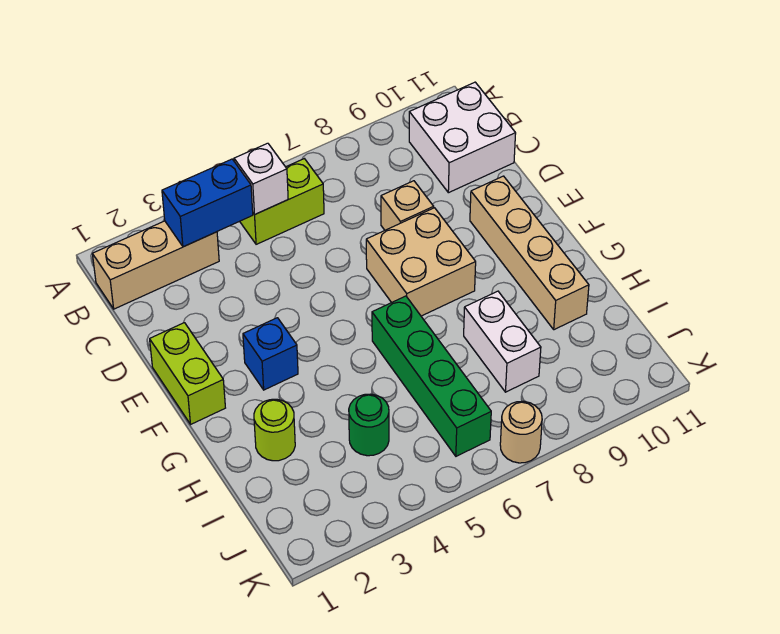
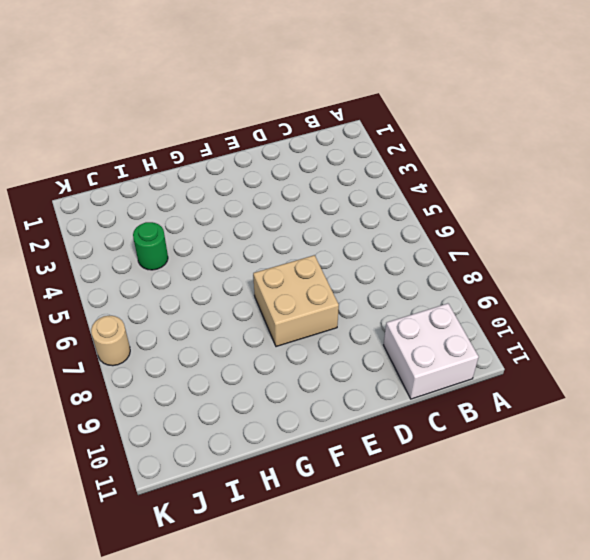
none -> tan brick B1:B3 level 1
none -> lime brick B5:B6 level 1
none -> tan brick D8 level 1

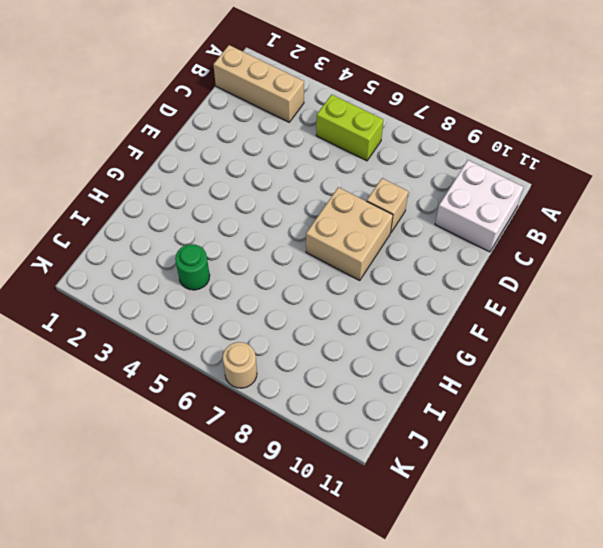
none -> lime brick E1:F1 level 1
none -> tan brick E10:H10 level 1
none -> blue brick F3 level 1

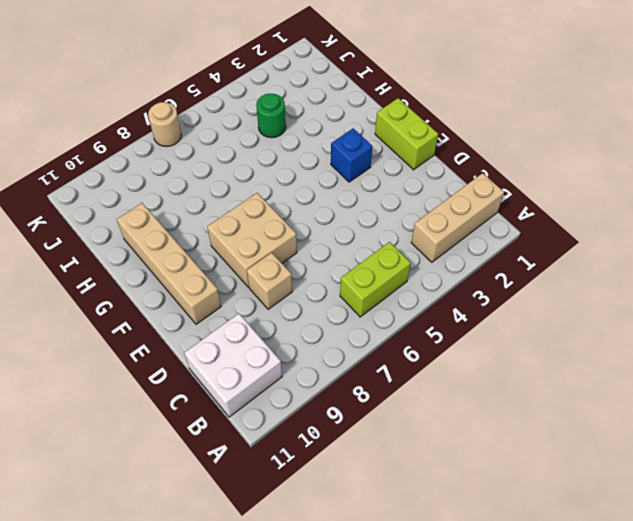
none -> green brick G6:J6 level 1
none -> lime round brick H2 level 1
none -> white brick H8:I8 level 1

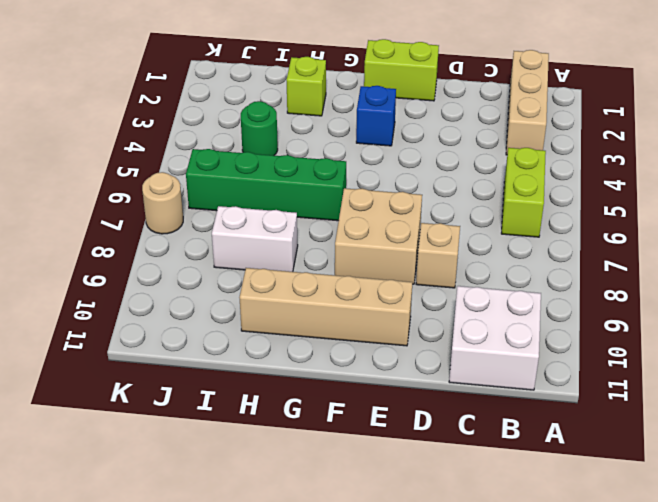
lime brick H2 level 1 -> lime round brick H2 level 1
none -> blue brick B3:B4 level 2
none -> white brick B5 level 2

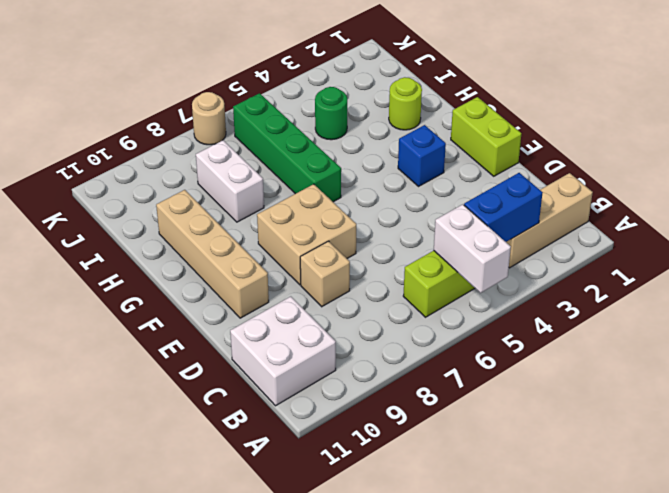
white brick A5:B5 level 2 -> white brick B5 level 2

